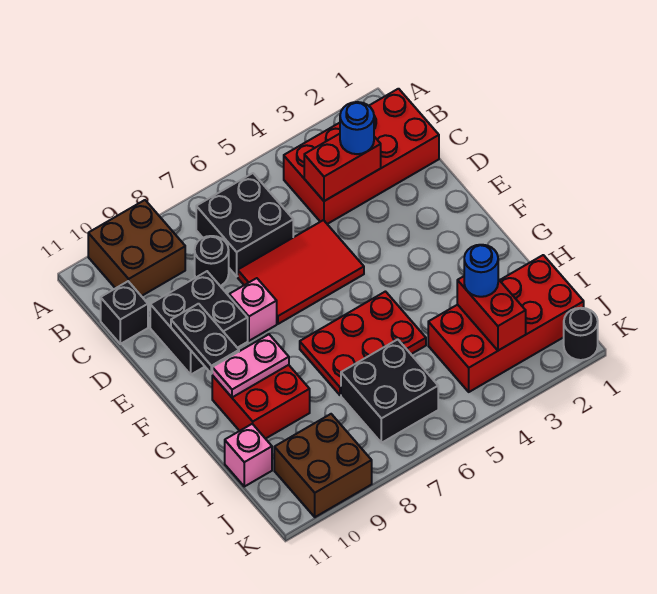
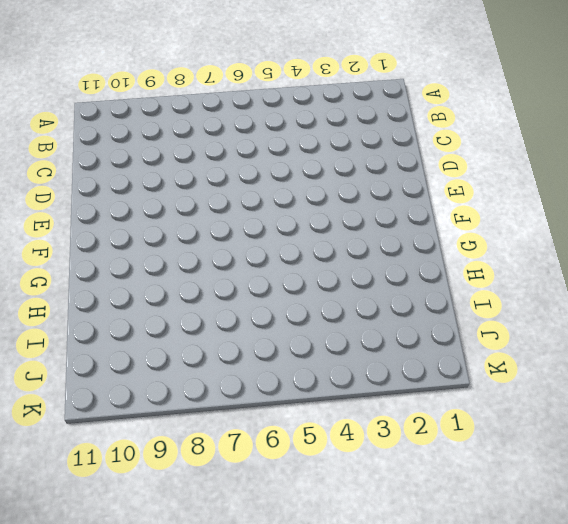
none -> brown brick A9:B10 level 1
none -> red brick B1:C4 level 1
none -> black brick B6:C7 level 1

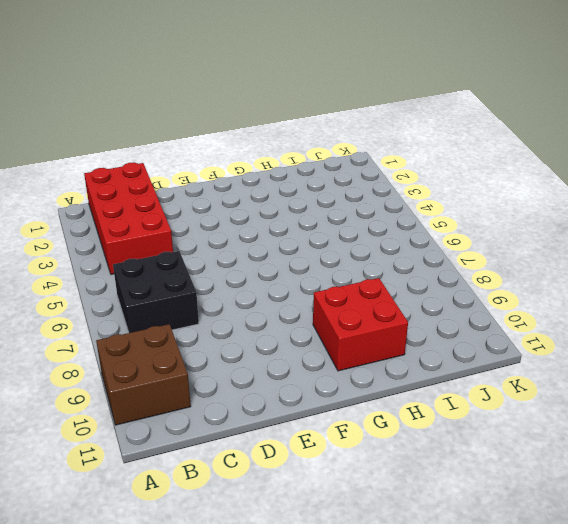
none -> black round brick C8 level 1
none -> black brick C11 level 1
none -> red tile D5:E7 level 1

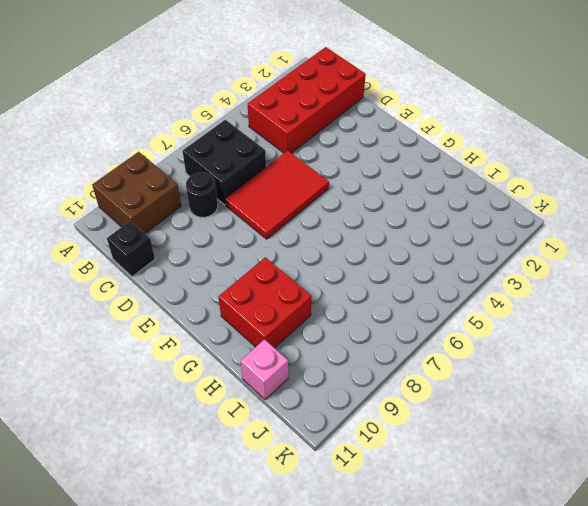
none -> black brick D9:E10 level 1
none -> pink brick E8 level 1
none -> red plate G5:H7 level 1

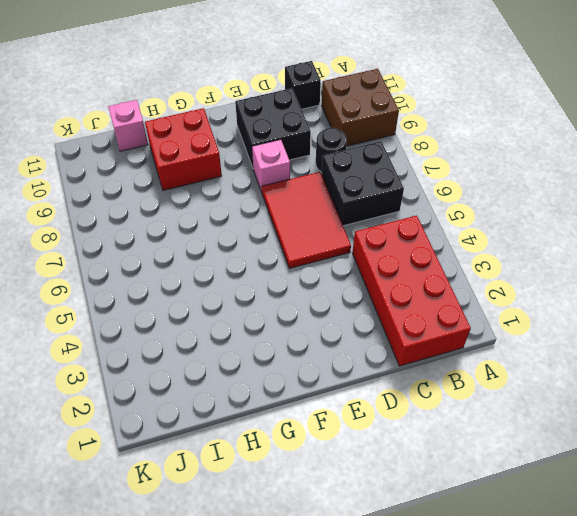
none -> red plate G5:H7 level 1
none -> red brick I1:J4 level 1
none -> black brick I6:J7 level 1

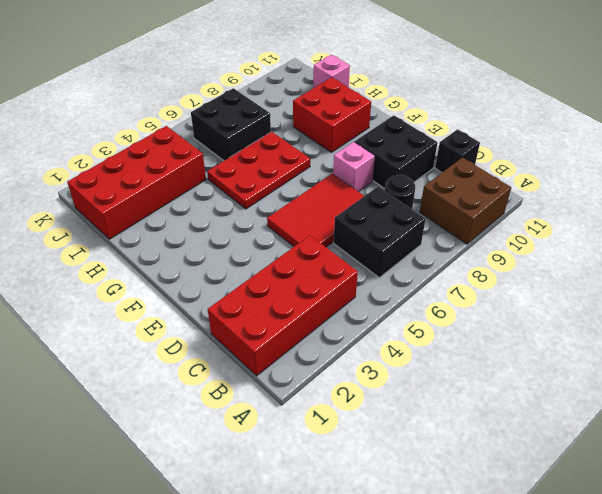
none -> brown brick J9:K10 level 1
none -> black round brick K1 level 1
none -> red brick C3:C4 level 2

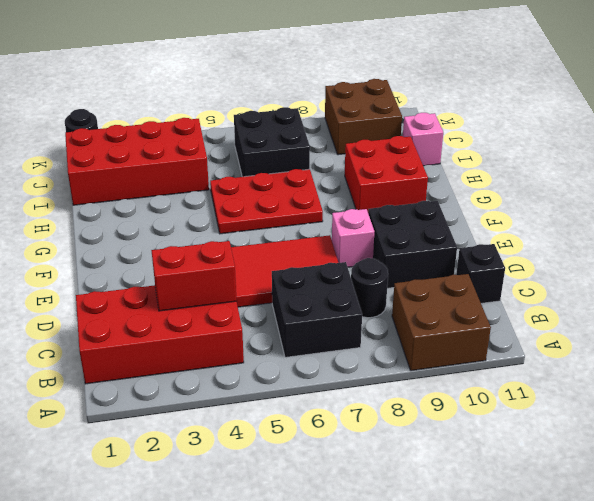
none -> black plate E10:F10 level 2
none -> pink plate G9:G10 level 2
none -> red brick I3:J3 level 2

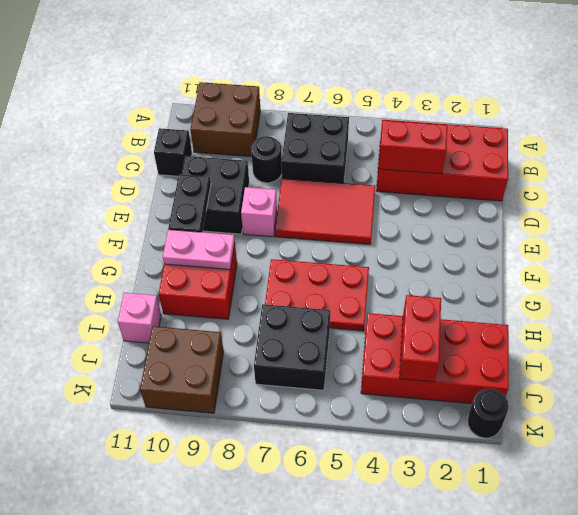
none -> blue round brick C3 level 3
none -> blue round brick I3 level 3

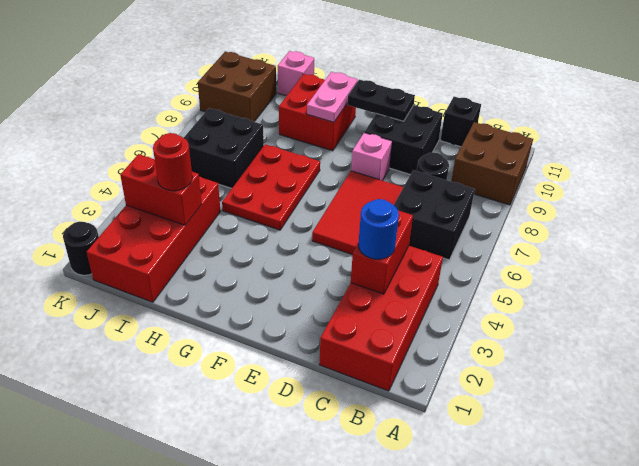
red round brick I3 level 3 -> blue round brick I3 level 3

